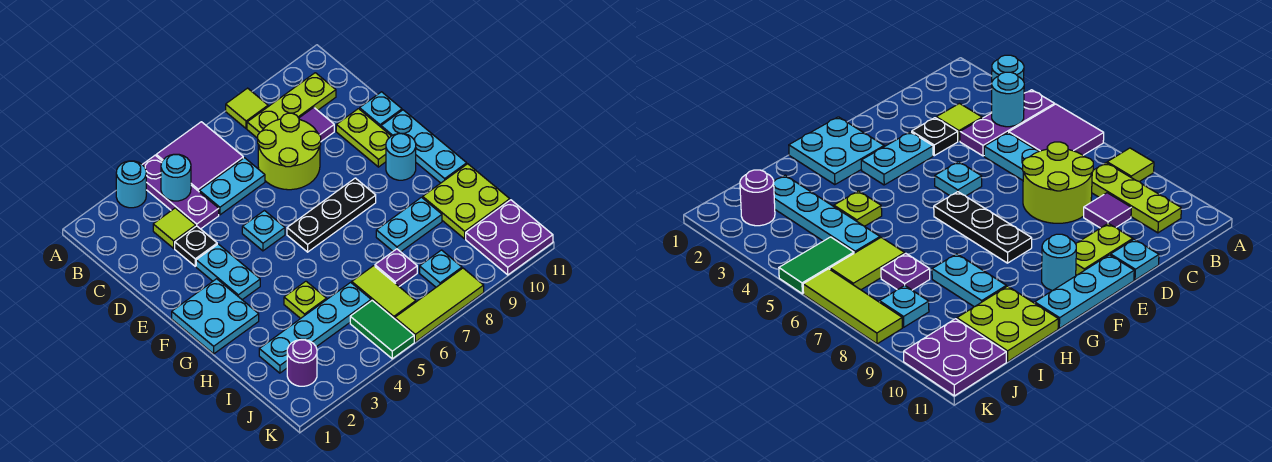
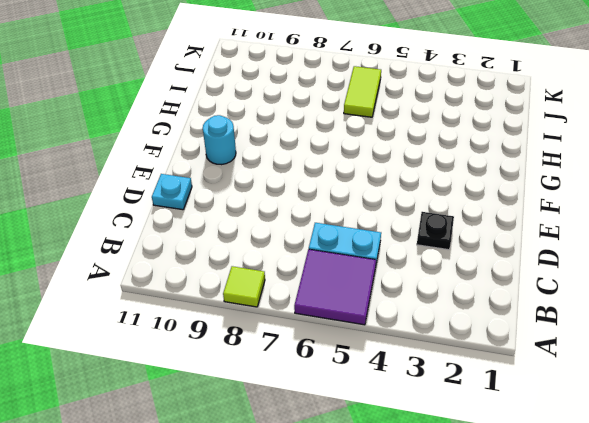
none -> cyan round brick A3 level 1
none -> purple plate A4:C4 level 1
none -> lime plate B8:B10 level 1
none -> lime tile C3 level 1

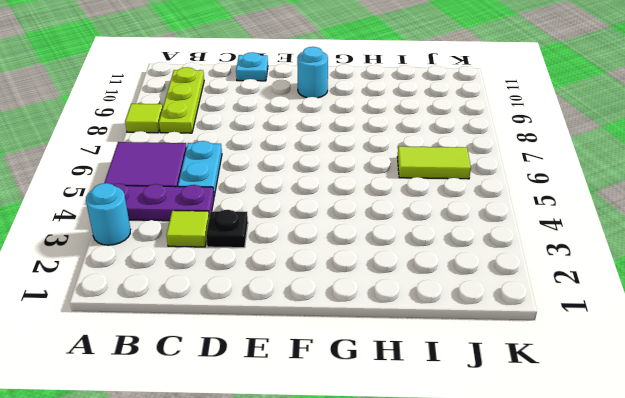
none -> lime round brick C7:D8 level 1
none -> purple tile C9 level 1
none -> lime plate D10:E10 level 1
none -> cyan plate E3:F3 level 1

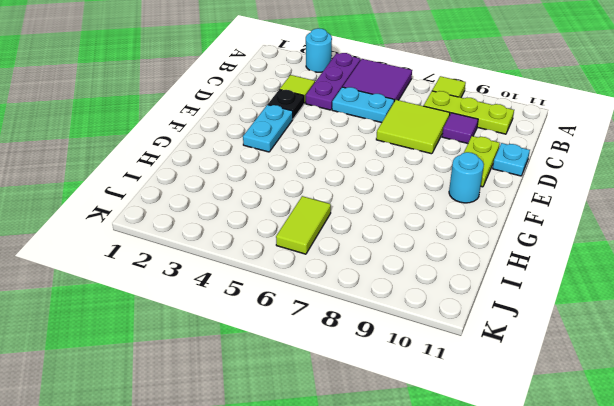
lime tile C7:D8 level 1 -> lime round brick C7:D8 level 1
none -> cyan plate E5 level 1
none -> cyan plate E11:G11 level 1
none -> cyan plate F1:G2 level 1
none -> black plate F6:F8 level 1

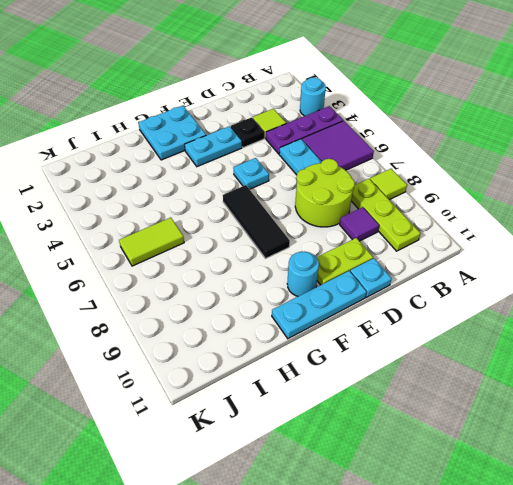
black tile F6:F8 level 1 -> black plate F6:F8 level 1
none -> lime plate H4 level 1
none -> cyan plate H8:H9 level 1
none -> lime plate H10:I11 level 1
none -> cyan plate I2:I5 level 1

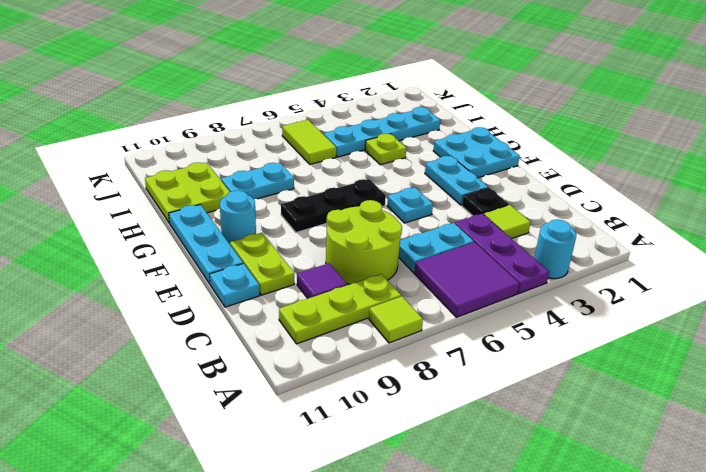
none -> purple plate I7 level 1
none -> purple round brick J2 level 1
none -> green tile J5:K5 level 1
none -> cyan plate J8 level 1

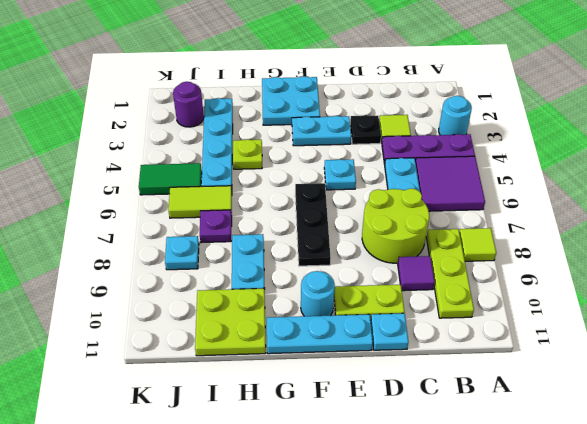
none -> purple plate J10:K11 level 1
none -> lime tile K6:K8 level 1
none -> cyan round brick B4 level 2

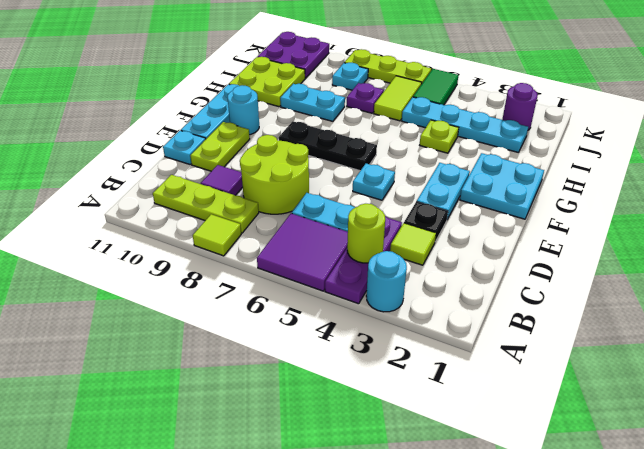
lime round brick B4 level 2 -> cyan round brick B4 level 2
lime plate K6:K8 level 1 -> lime tile K6:K8 level 1

